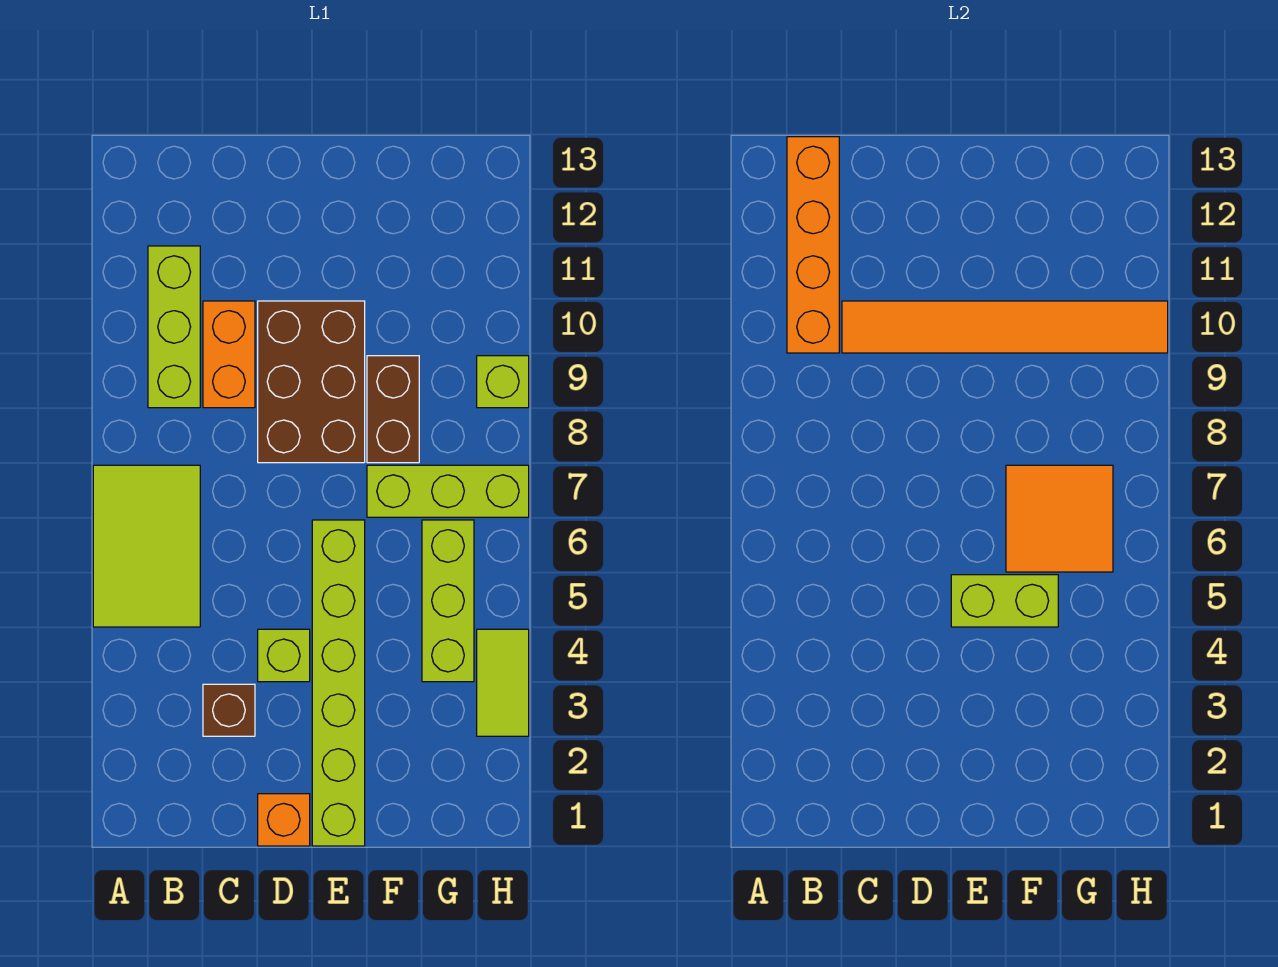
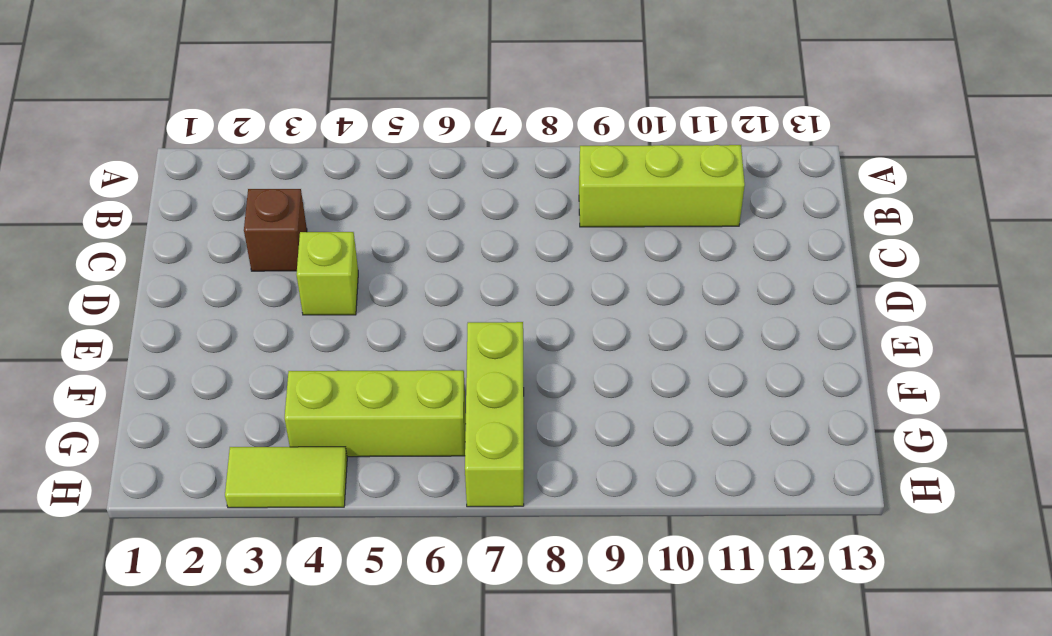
none -> lime tile A5:B7 level 1
none -> orange brick C9:C10 level 1
none -> orange brick D1 level 1

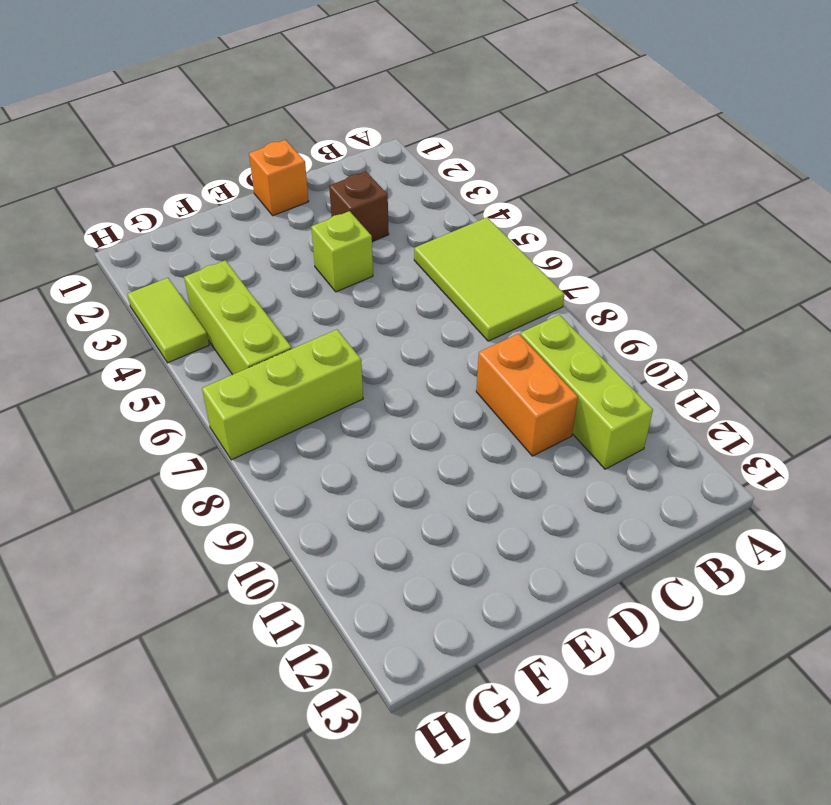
none -> brown brick D8:E10 level 1
none -> lime brick E1:E6 level 1
none -> brown brick F8:F9 level 1

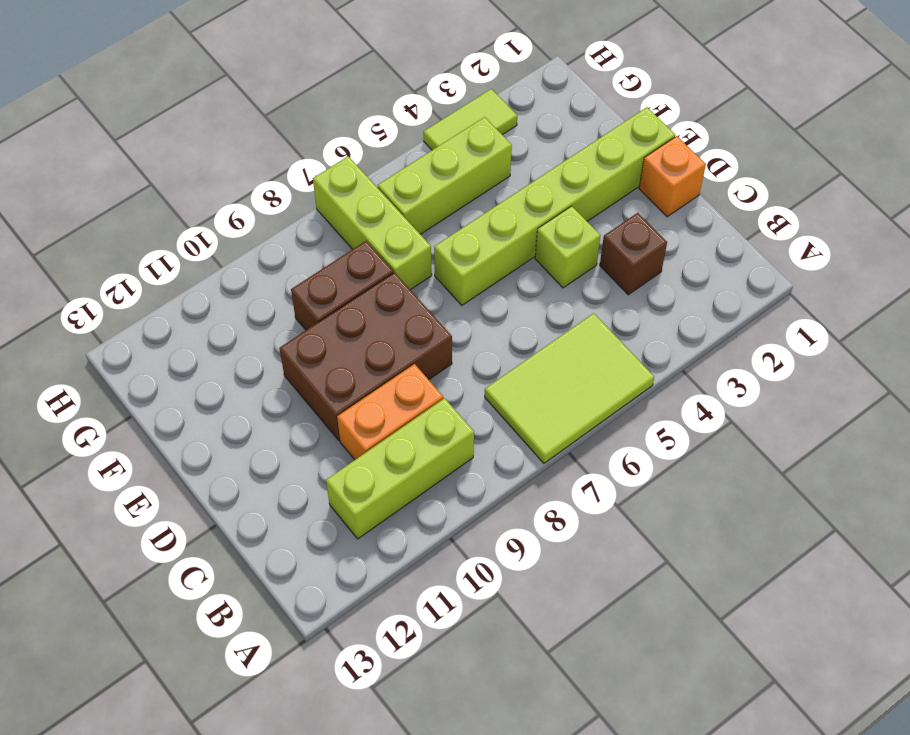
none -> lime brick H9 level 1
none -> orange brick B10:B13 level 2
none -> orange tile C10:H10 level 2

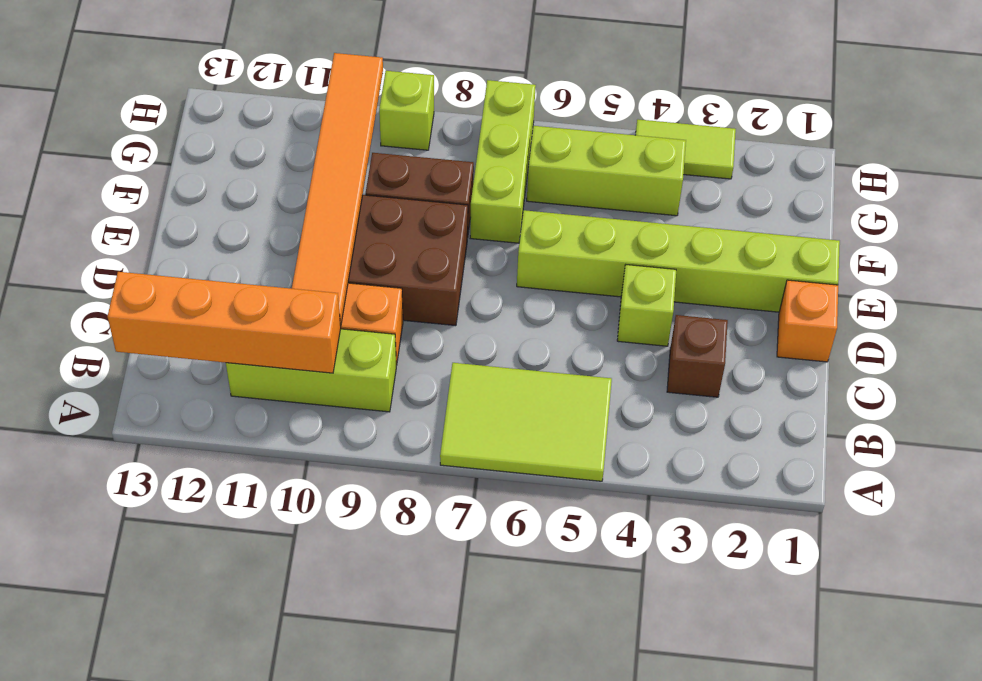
none -> lime brick E5:F5 level 2
none -> orange tile F6:G7 level 2

